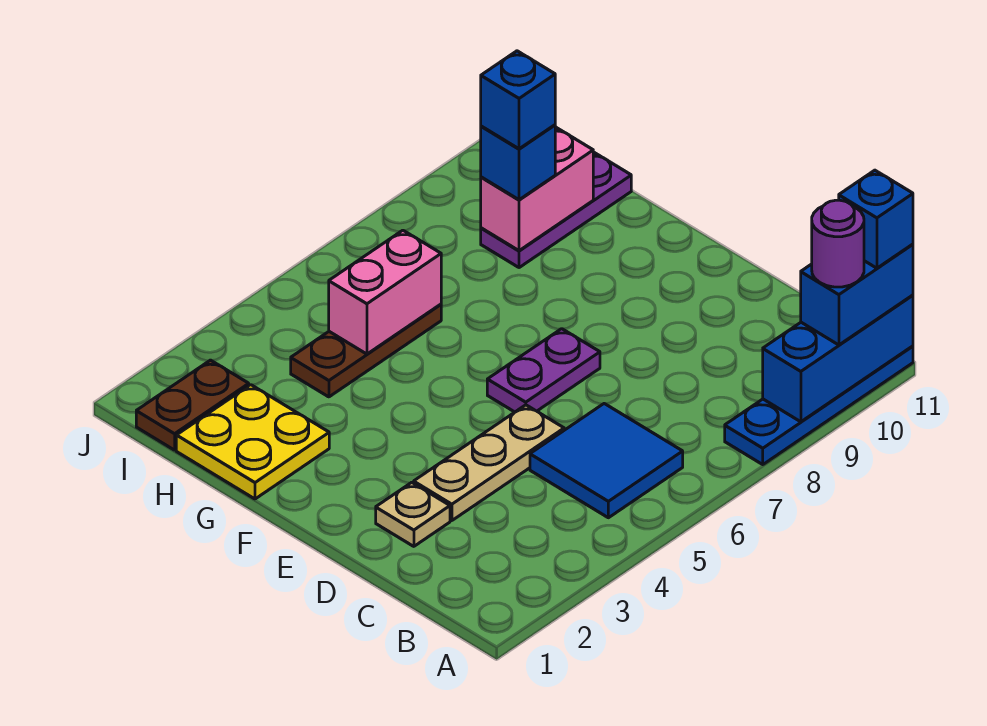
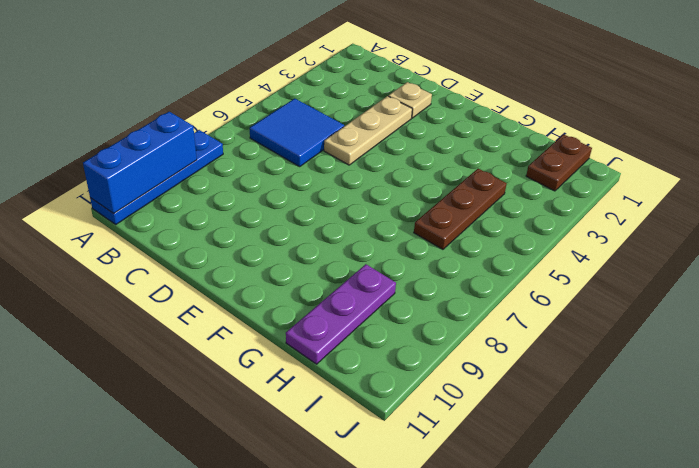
none -> purple plate E6:E7 level 1
none -> yellow plate G1:H2 level 1
none -> pink brick H5:H6 level 2

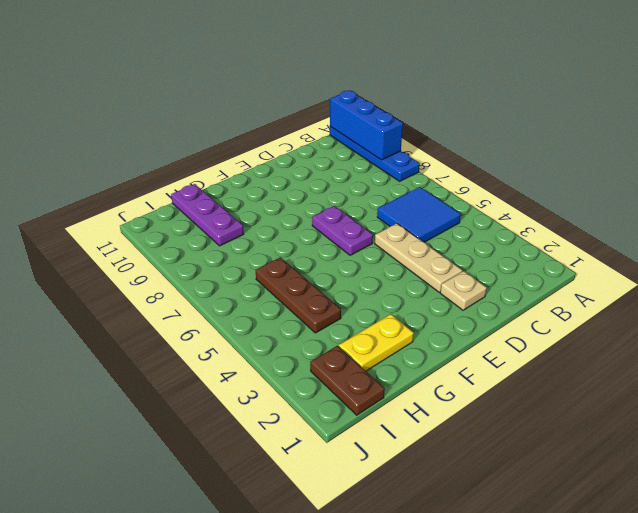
yellow plate G2:H2 level 1 -> yellow plate G1:H2 level 1
none -> pink brick H5:H6 level 2
none -> pink brick H9:H10 level 2
none -> blue brick A10:A11 level 3

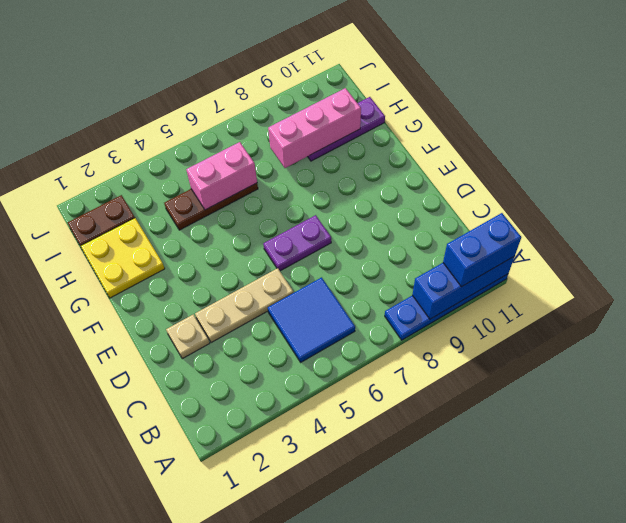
pink brick H8:H10 level 2 -> pink brick H9:H10 level 2
none -> blue brick H9 level 3
none -> purple round brick A10 level 4
none -> blue brick A11 level 4

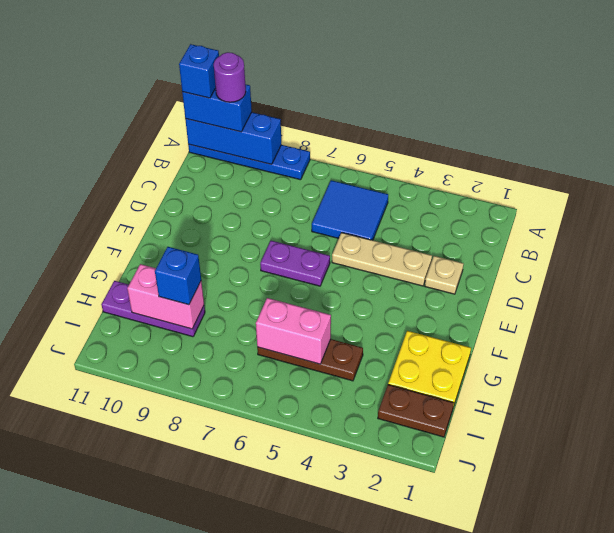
none -> blue brick H9 level 4

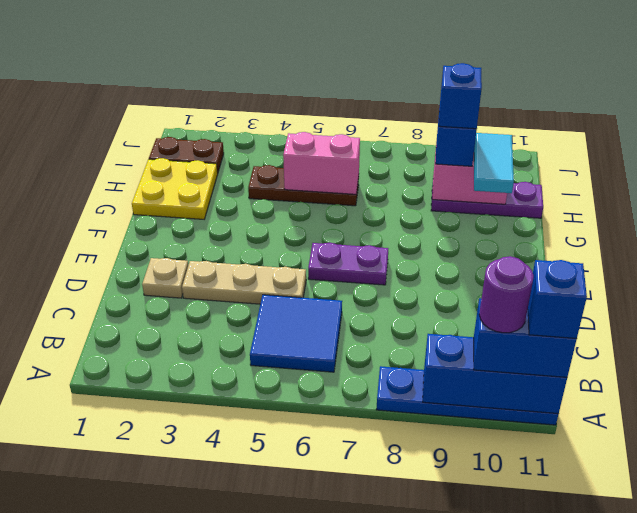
cyan tile G10:H10 level 3 -> none

